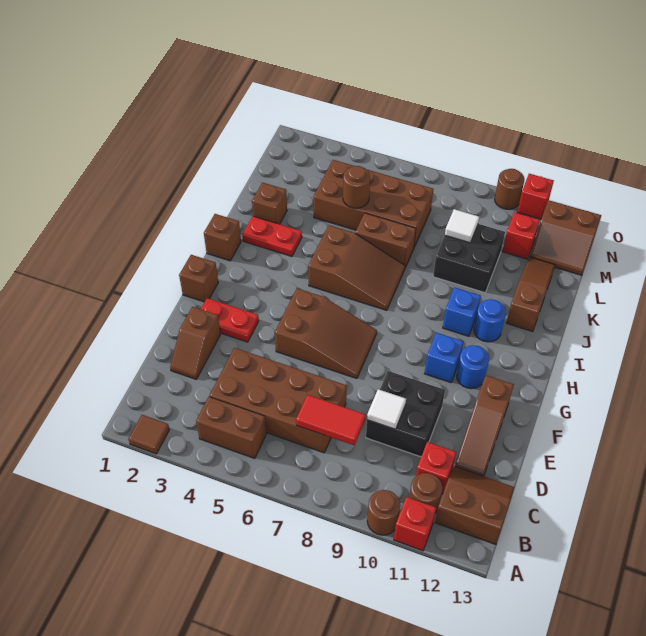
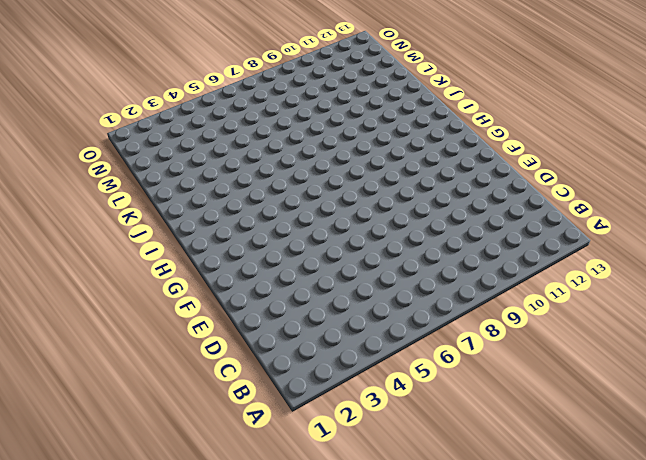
none -> brown tile A2 level 1
none -> brown round brick A10 level 1
none -> red brick A11 level 1
none -> brown brick B4:B5 level 1

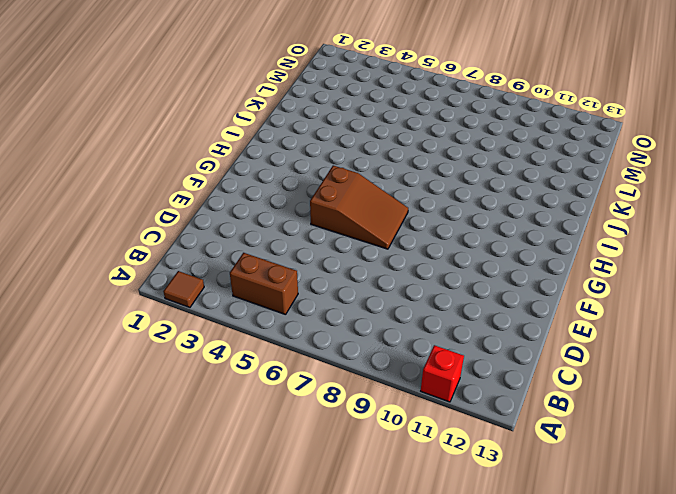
none -> brown round brick A10 level 1
none -> brown round brick B11 level 1
none -> brown slope B12:C13 level 1 top B
none -> brown brick C4:D7 level 1

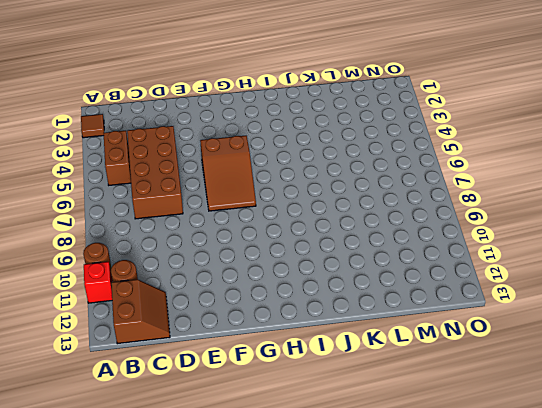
none -> red brick C11 level 1
none -> brown slope D2:E2 level 1 top E
none -> black brick D9:E10 level 1
none -> brown slope D12:F12 level 1 top F

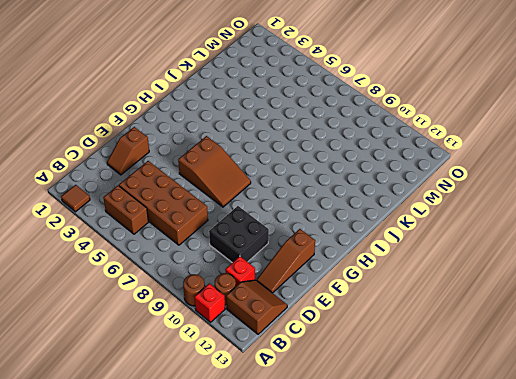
none -> red plate F2:F3 level 1
none -> brown brick G1 level 1
none -> blue brick G10 level 1
none -> blue round brick G11 level 1

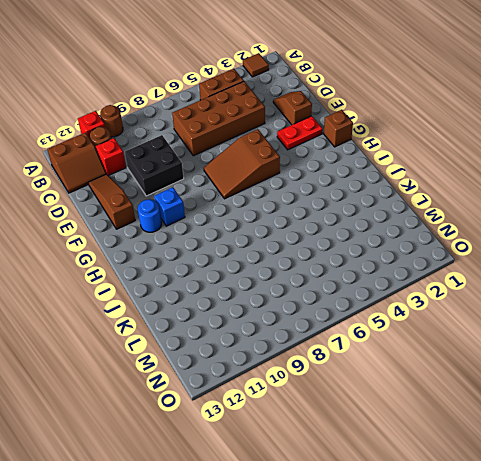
none -> brown brick I1 level 1
none -> brown slope I5:J7 level 1 top 5
none -> blue brick I10 level 1
none -> blue round brick I11 level 1

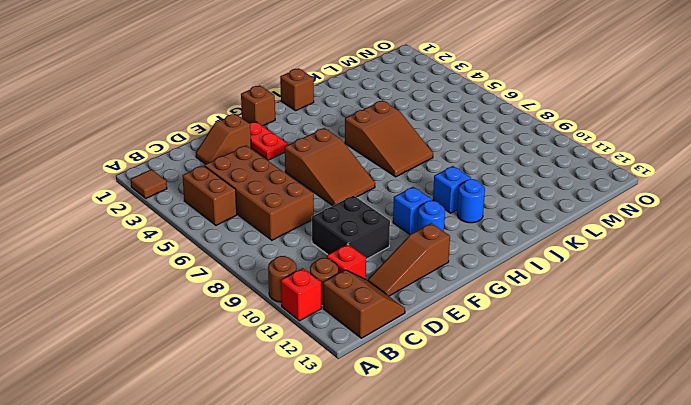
none -> red plate J2:J3 level 1
none -> brown slope J12:L12 level 1 top J
none -> brown brick K2 level 1
none -> brown brick K6:K7 level 1

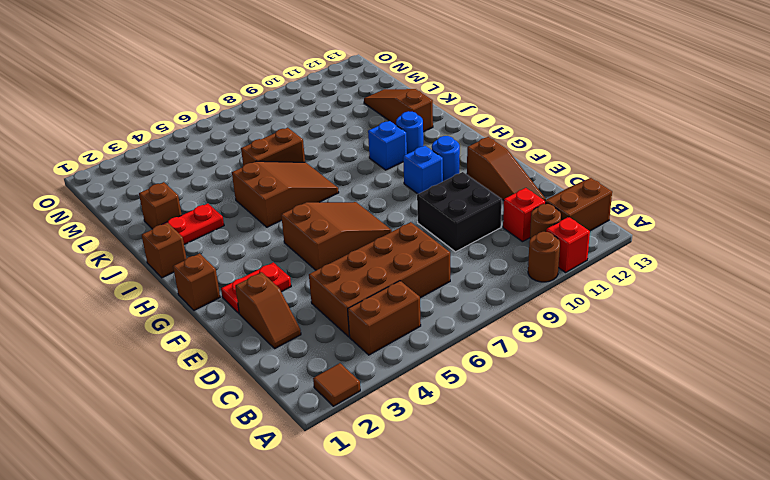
none -> black brick K9:L10 level 1
none -> brown brick L4:M7 level 1
none -> red brick M11 level 1
none -> brown slope M12:N13 level 1 top N

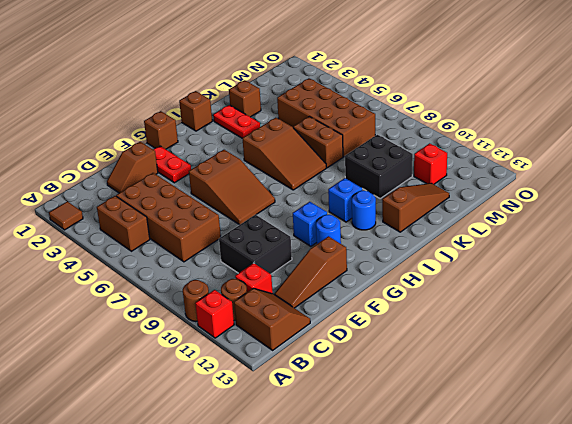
none -> brown slope M12:N13 level 1 top N
none -> brown round brick O10 level 1
none -> red brick O11 level 1
none -> red tile C7:C8 level 2

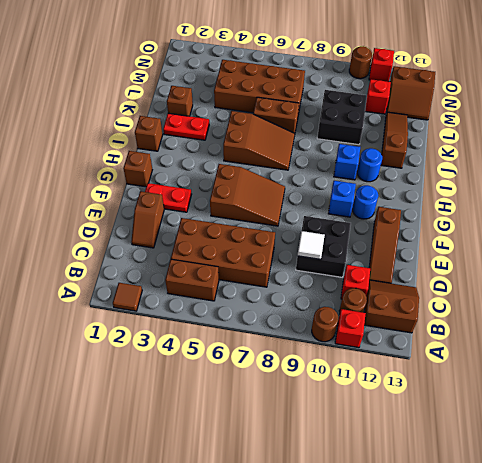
none -> red tile C7:C8 level 2
none -> brown round brick L5 level 2
none -> white tile L9 level 2

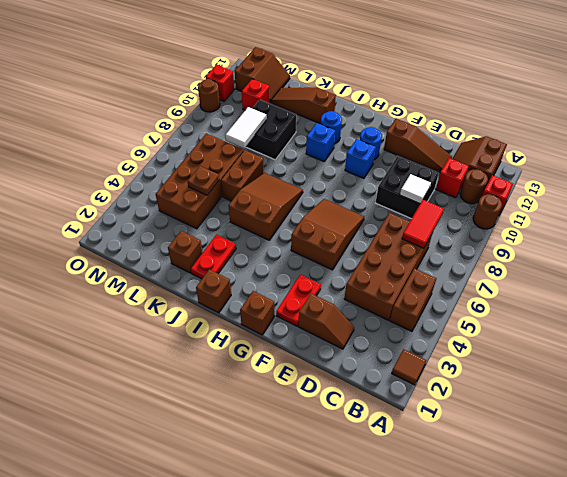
brown plate L5 level 2 -> brown round brick L5 level 2
white tile L8:L9 level 2 -> white tile L9 level 2

